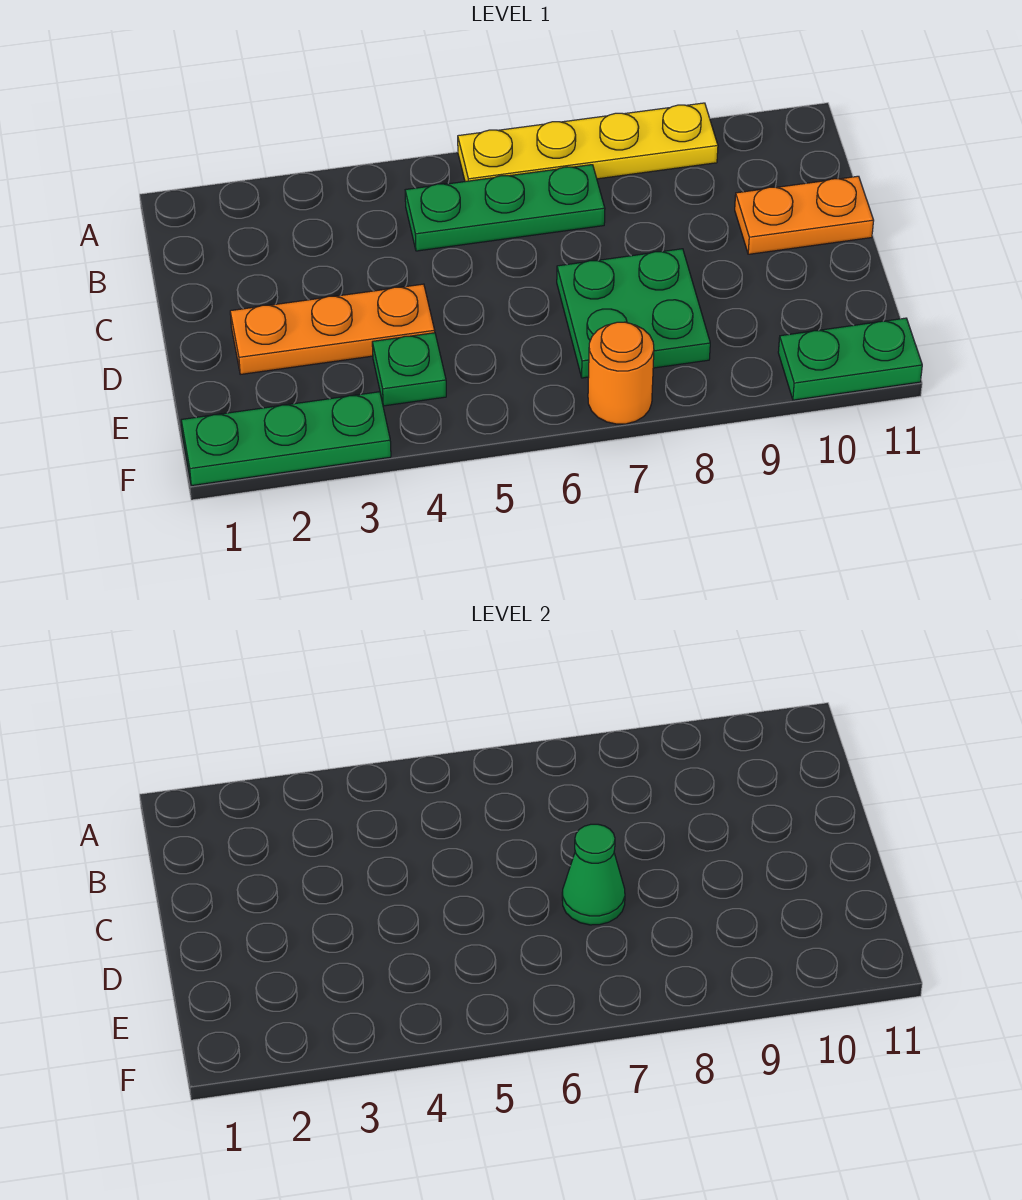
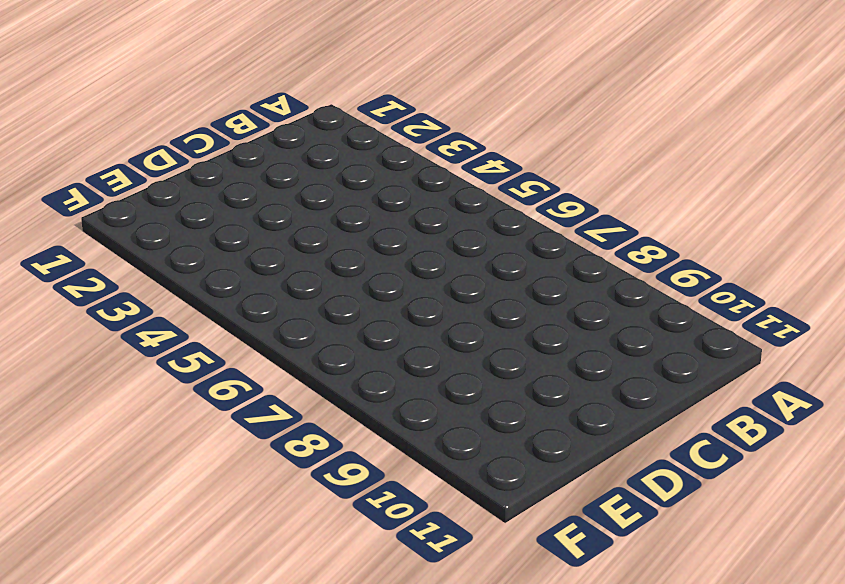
none -> yellow plate A6:A9 level 1
none -> green plate B5:B7 level 1

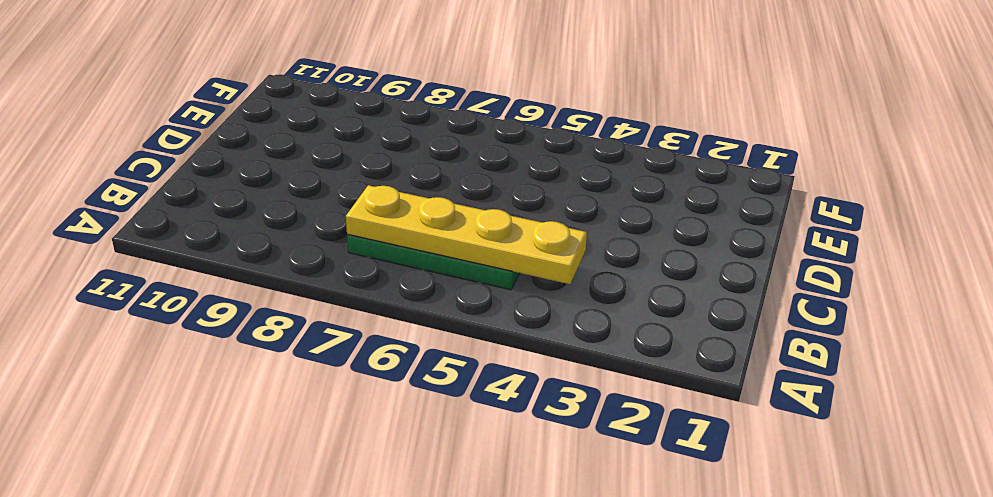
yellow plate B4:B7 level 2 -> yellow plate A6:A9 level 1
none -> orange plate C10:C11 level 1
none -> orange plate D2:D4 level 1

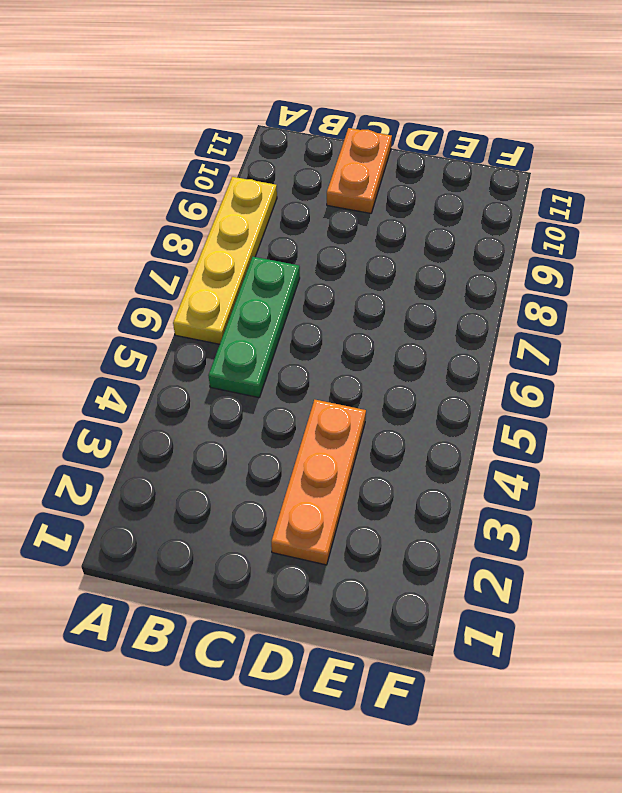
none -> green plate D7:E8 level 1
none -> green plate E4 level 1

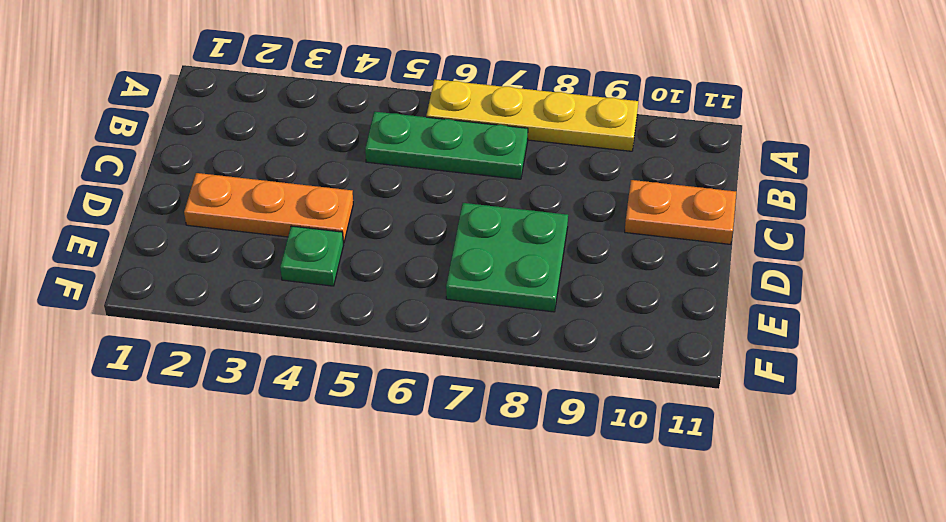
none -> green plate F1:F3 level 1
none -> orange round brick F7 level 1

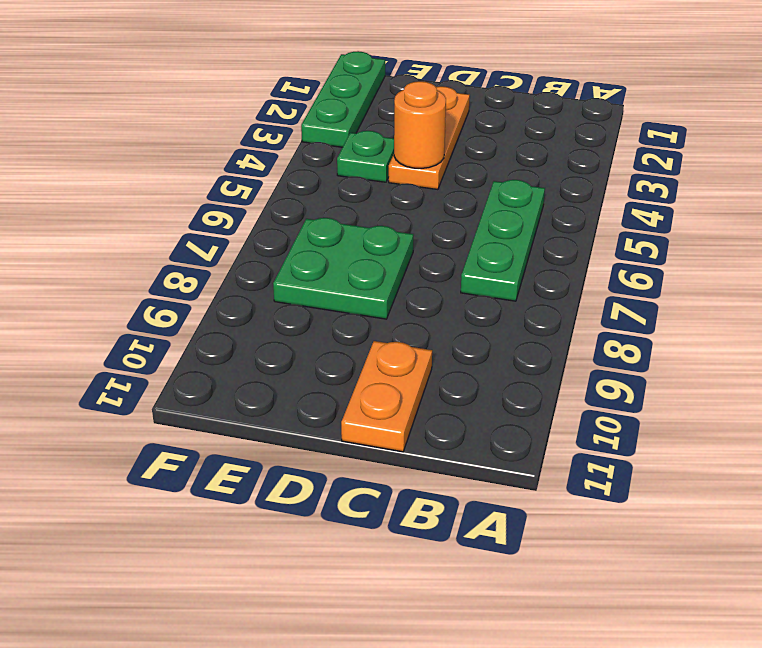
orange round brick D4 level 2 -> orange round brick F7 level 1
none -> yellow plate A6:A9 level 1
none -> green plate F10:F11 level 1

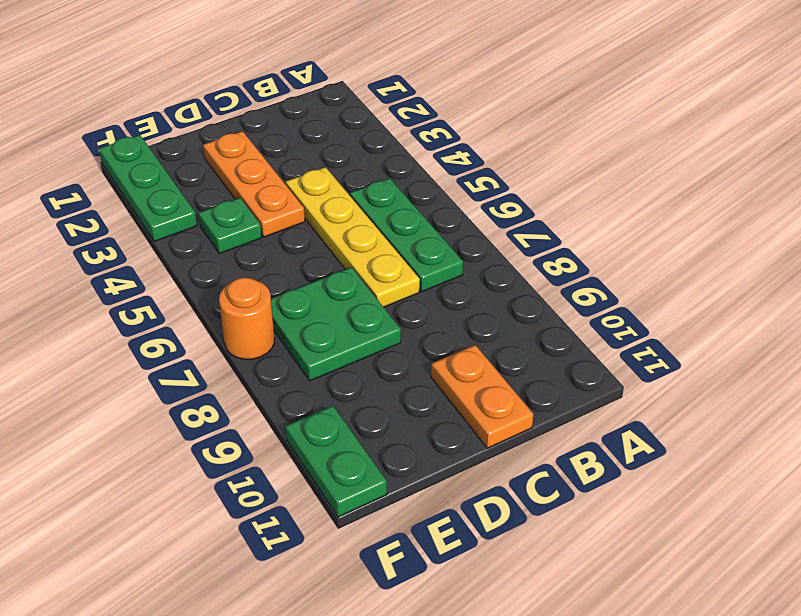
yellow plate C4:C7 level 1 -> yellow plate A6:A9 level 1
none -> green cone D7 level 2

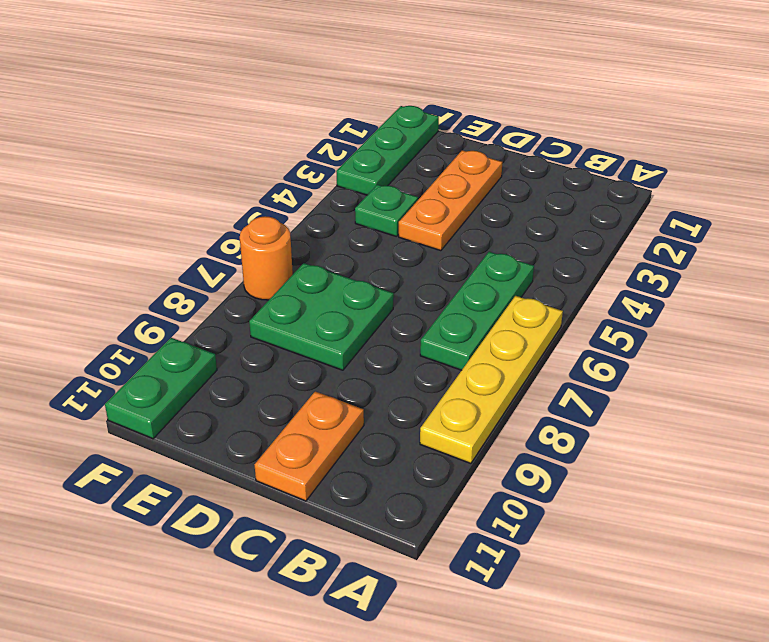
none -> green cone D7 level 2

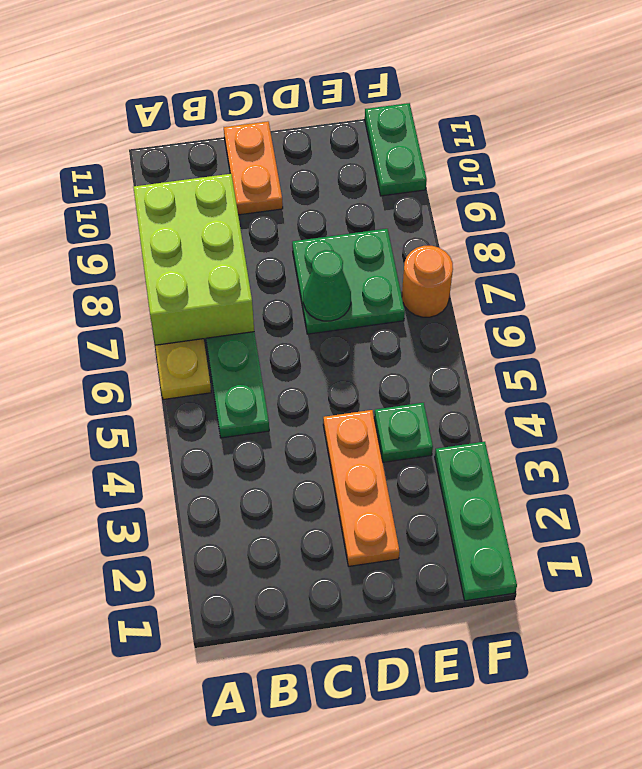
lime brick A7:B9 level 2 -> none

